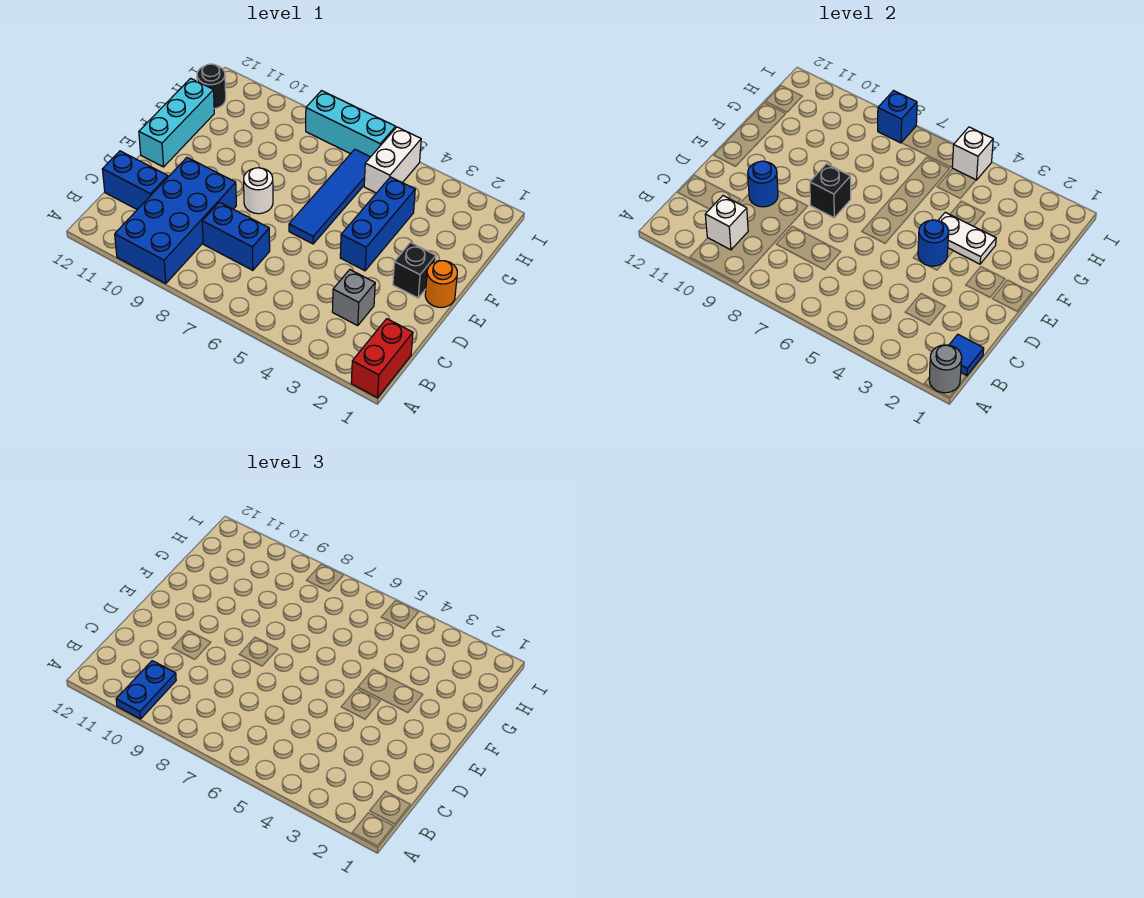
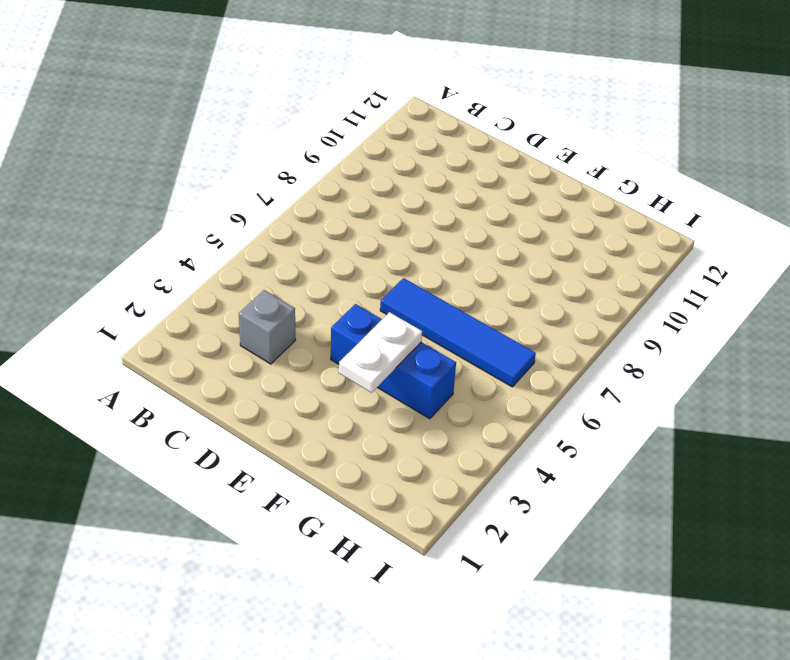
none -> red brick A1:B1 level 1
none -> blue brick A9:D10 level 1
none -> blue brick C7:C8 level 1

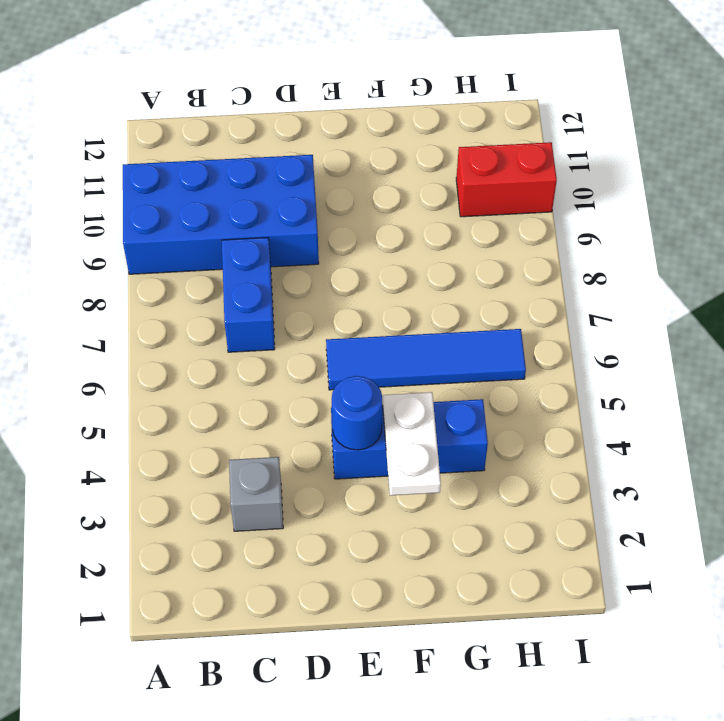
red brick H10:I10 level 1 -> red brick A1:B1 level 1
none -> blue brick C11:C12 level 1
none -> orange round brick E1 level 1
none -> black brick E2 level 1

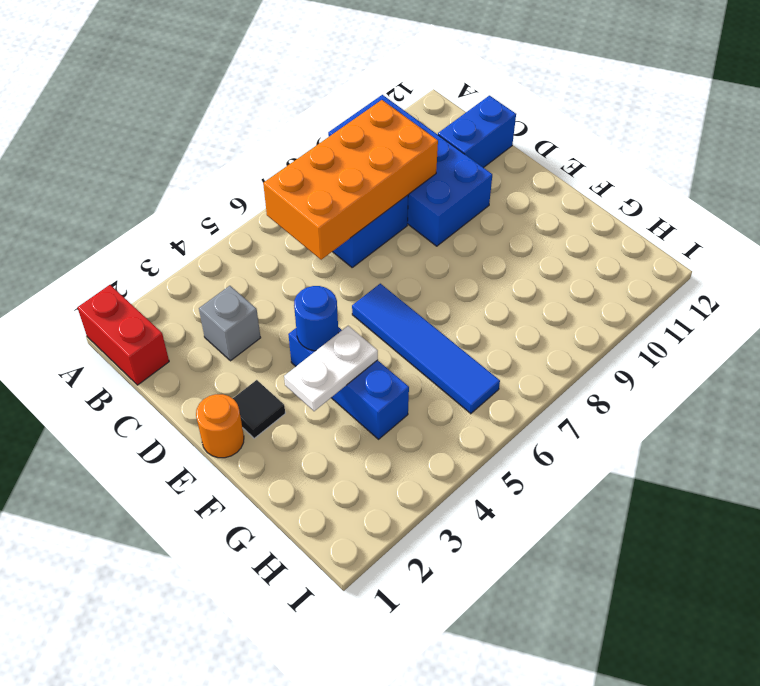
orange brick B6:C9 level 2 -> none
black tile E2 level 1 -> black brick E2 level 1
none -> white round brick E8 level 1
none -> cyan brick E12:G12 level 1
none -> white brick H5:I5 level 1

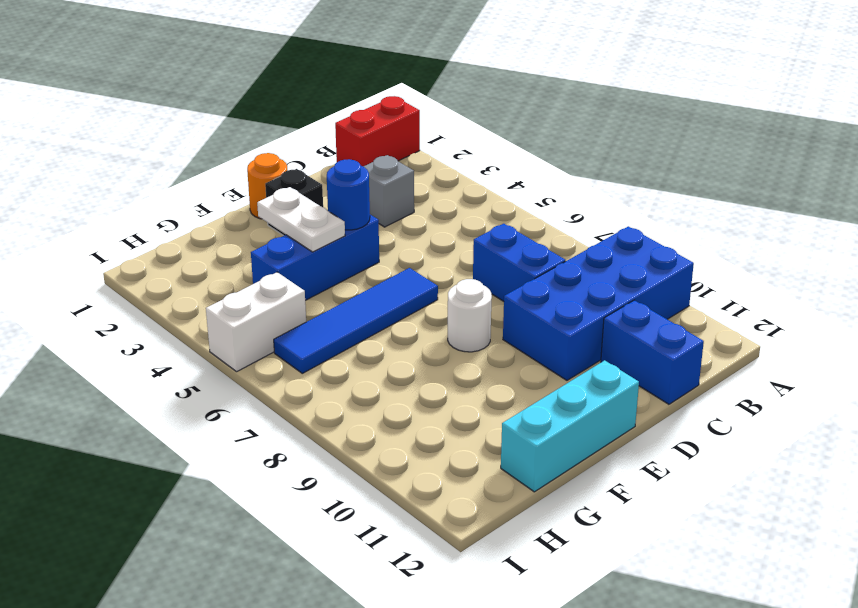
none -> black round brick H12 level 1
none -> cyan brick I6:I8 level 1
none -> grey round brick A1 level 2

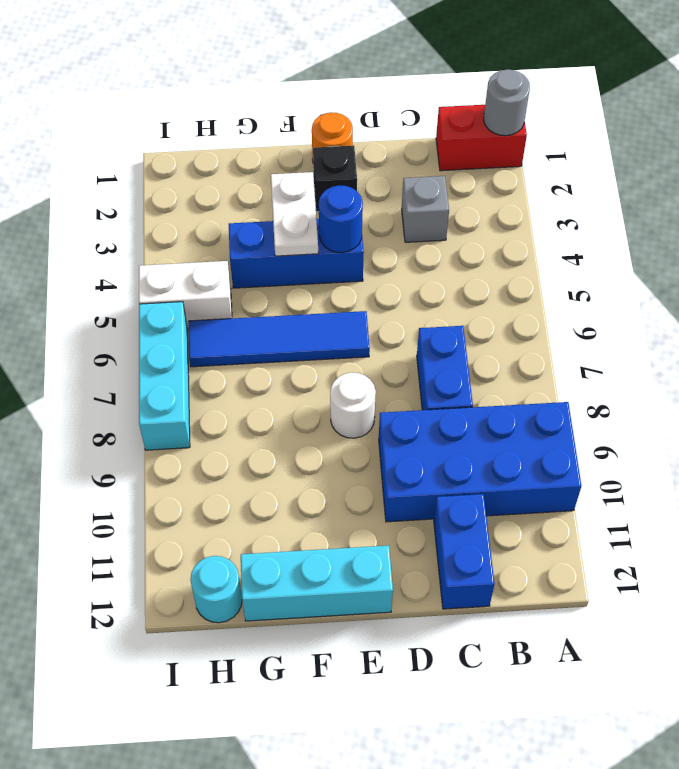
cyan round brick H12 level 1 -> black round brick H12 level 1
none -> blue tile B1 level 2
none -> white brick B10 level 2
none -> blue round brick D10 level 2

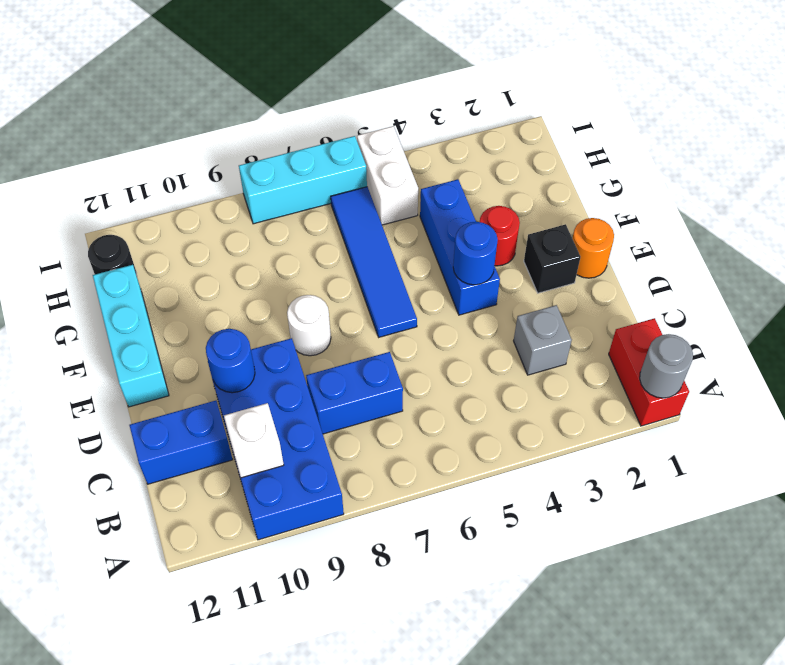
red round brick F3 level 1 -> none
none -> blue tile B1 level 2
none -> black brick E8 level 2
none -> white plate F3:F4 level 2

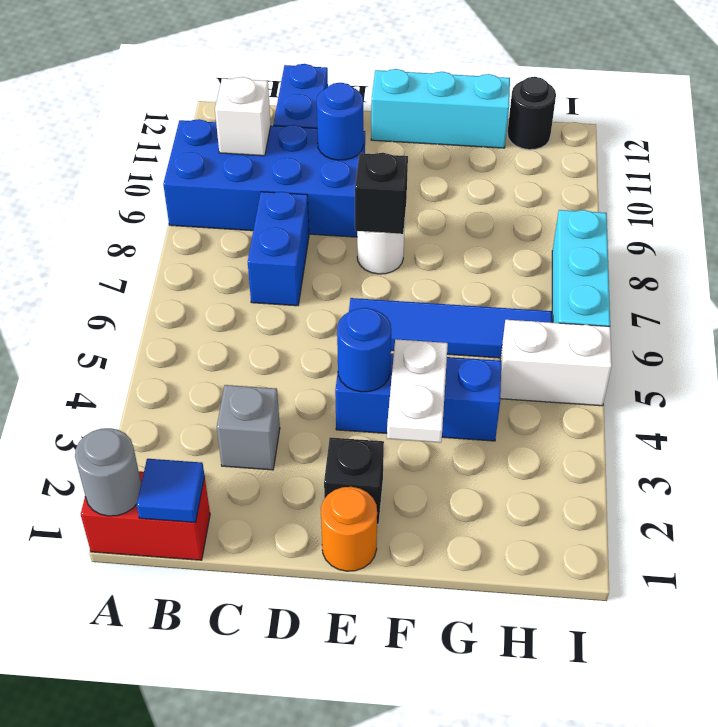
none -> white brick I5 level 2
none -> blue brick I8 level 2
none -> blue plate A10:B10 level 3

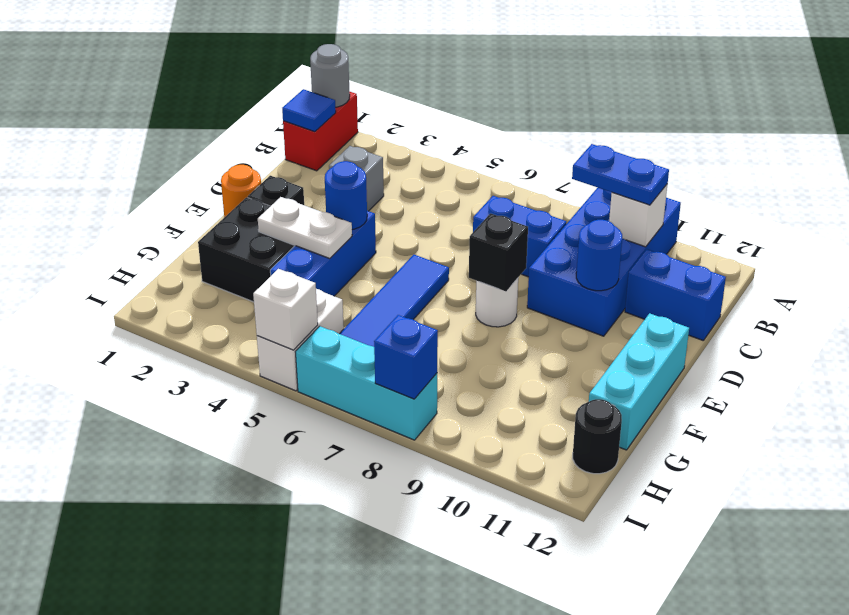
blue plate B9:B10 level 3 -> blue plate A10:B10 level 3
black brick F2:G3 level 1 -> none

